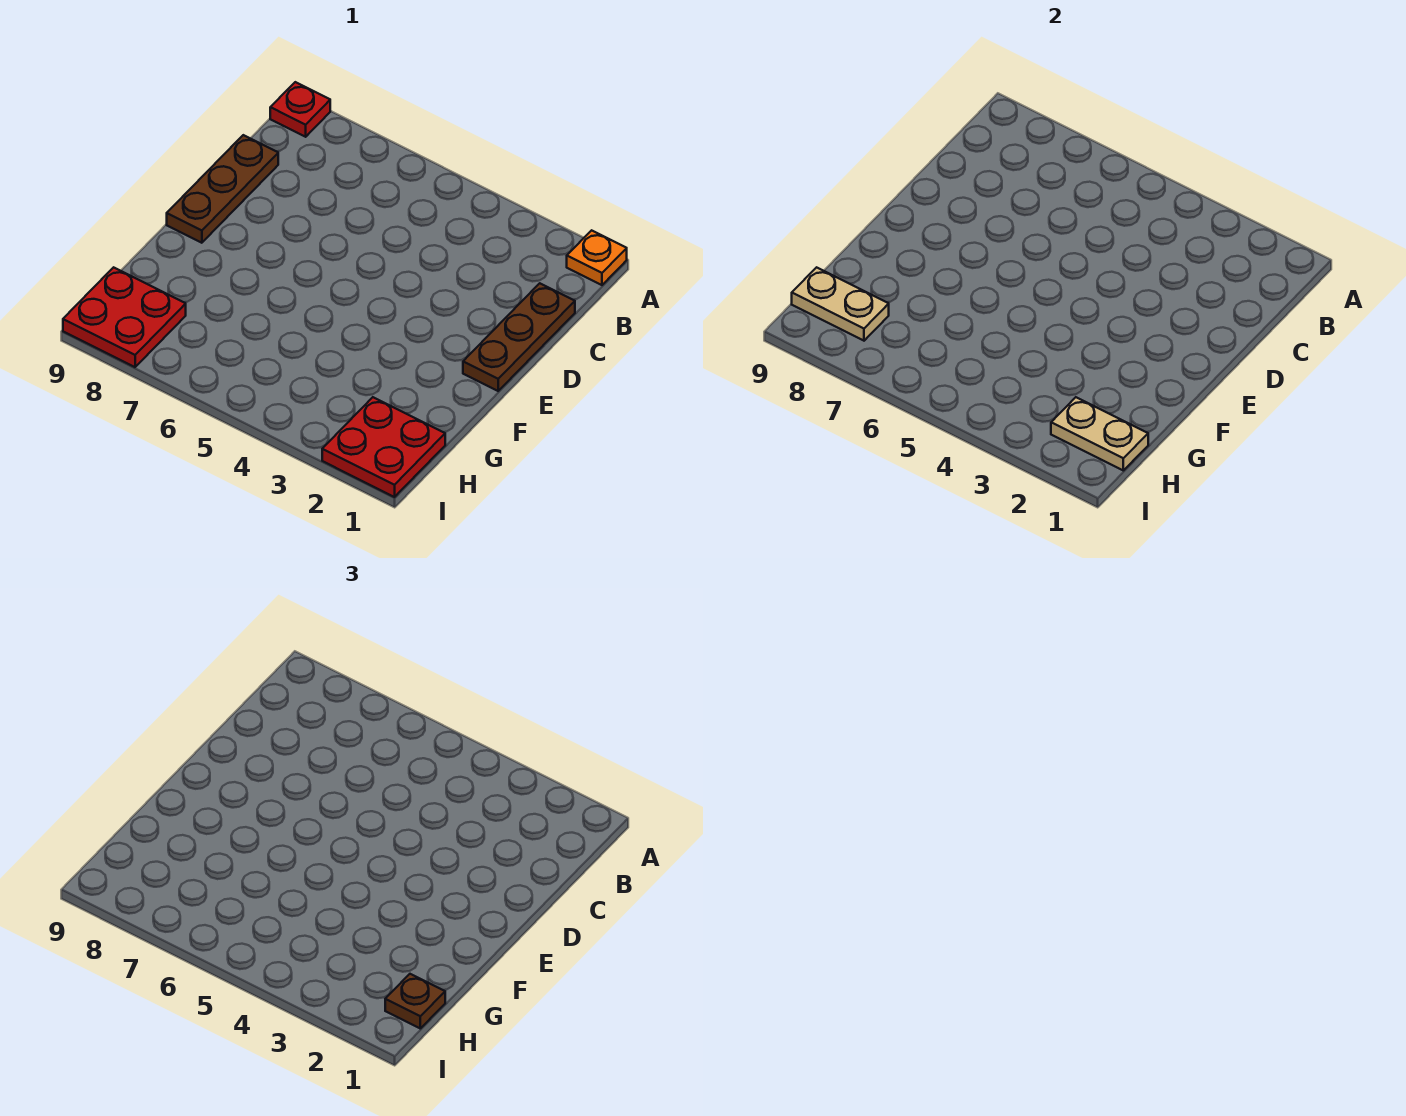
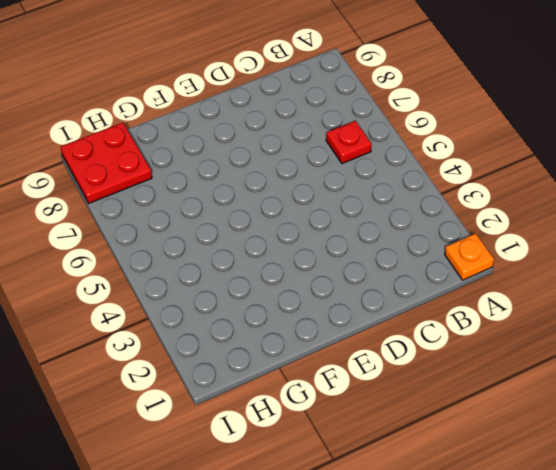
red plate B6 level 1 -> red plate A9 level 1
none -> brown plate C1:E1 level 1
none -> brown plate C9:E9 level 1

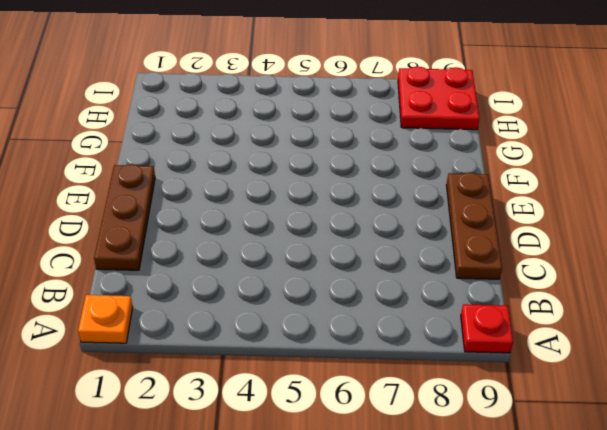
none -> red plate H1:I2 level 1
none -> tan plate H1:H2 level 2

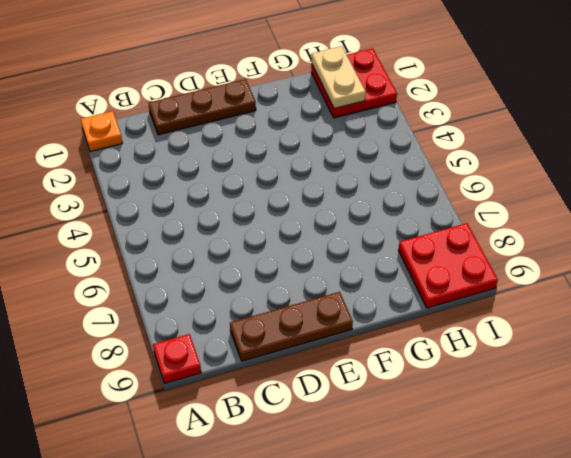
none -> tan plate H8:H9 level 2
none -> brown plate H1 level 3

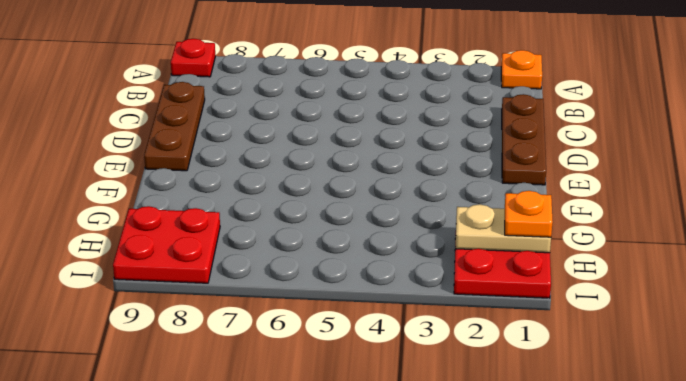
orange plate H1 level 3 -> brown plate H1 level 3
none -> tan plate H8:H9 level 2

